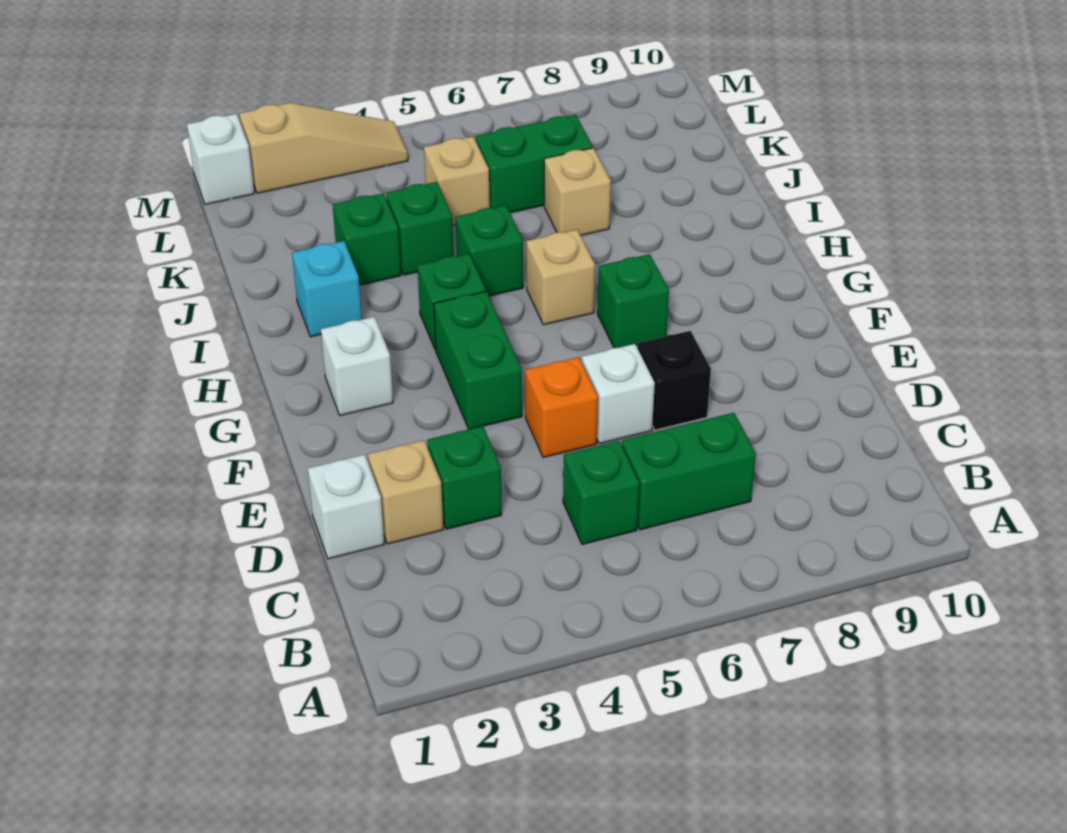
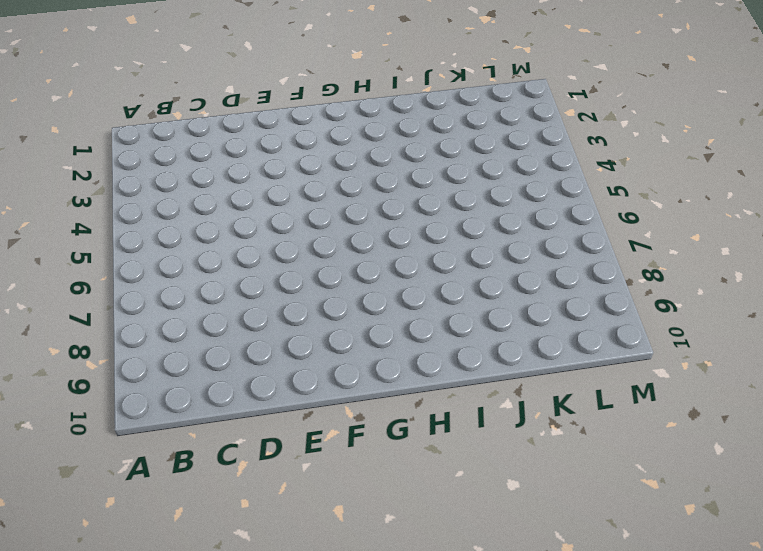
none -> green brick C5 level 1
none -> green brick C6:C7 level 1
none -> white brick D1 level 1

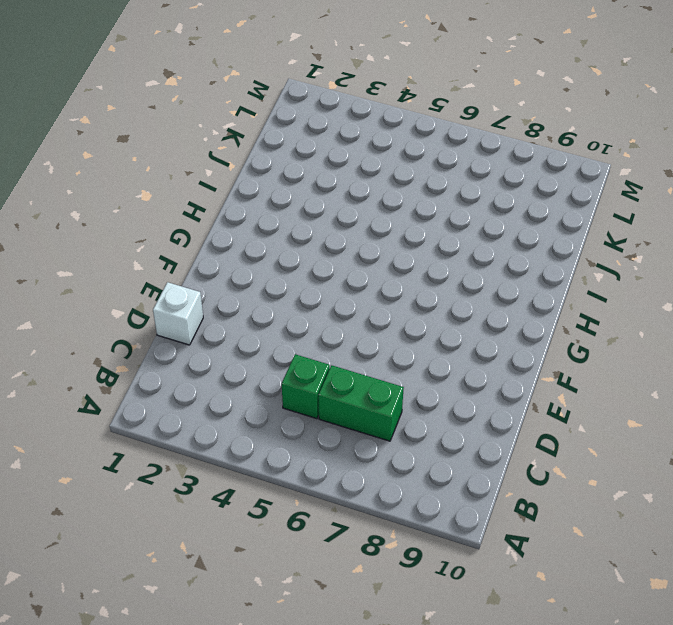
none -> tan brick D2 level 1
none -> green brick D3 level 1
none -> orange brick E5 level 1

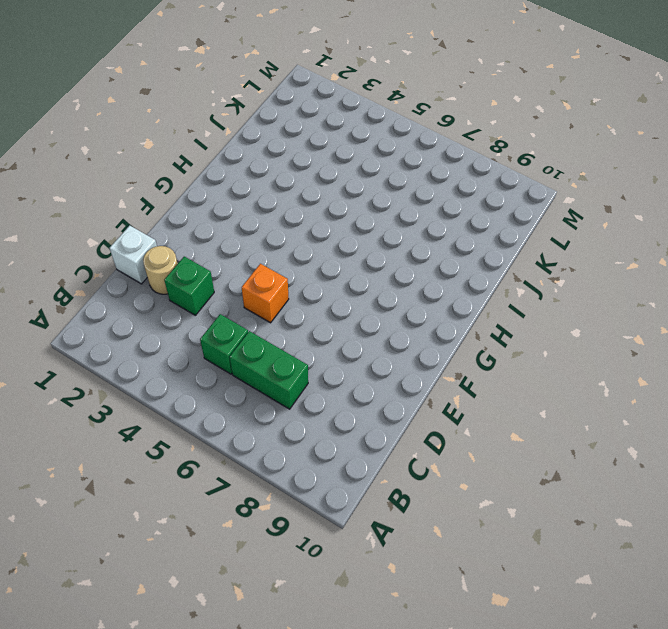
tan round brick D2 level 1 -> tan brick D2 level 1
none -> white brick E6 level 1
none -> black brick E7 level 1
none -> green brick F4:G4 level 1

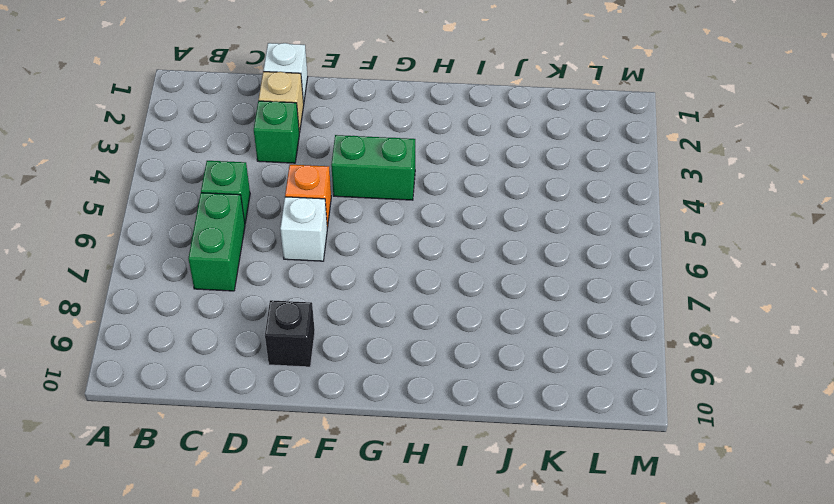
black brick E9 level 1 -> black brick E7 level 1
none -> white brick G2 level 1
none -> green brick G7 level 1
none -> green brick H4 level 1

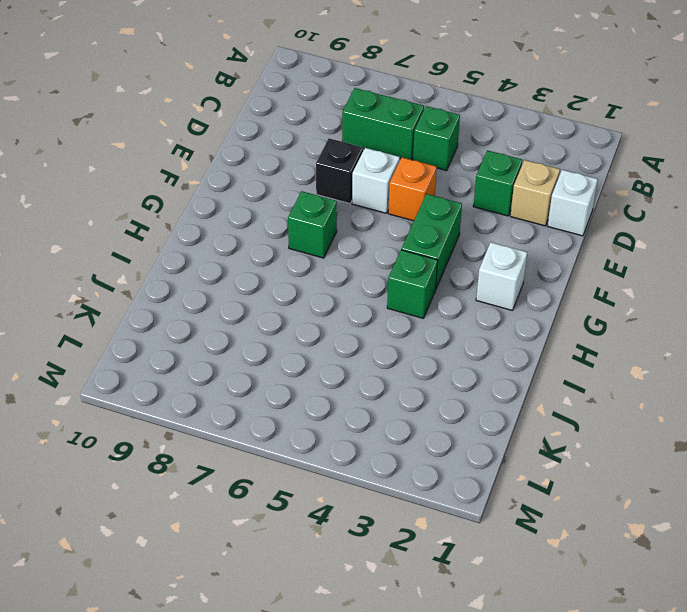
none -> tan brick H6 level 1
none -> cyan brick I2 level 1
none -> green brick I5 level 1

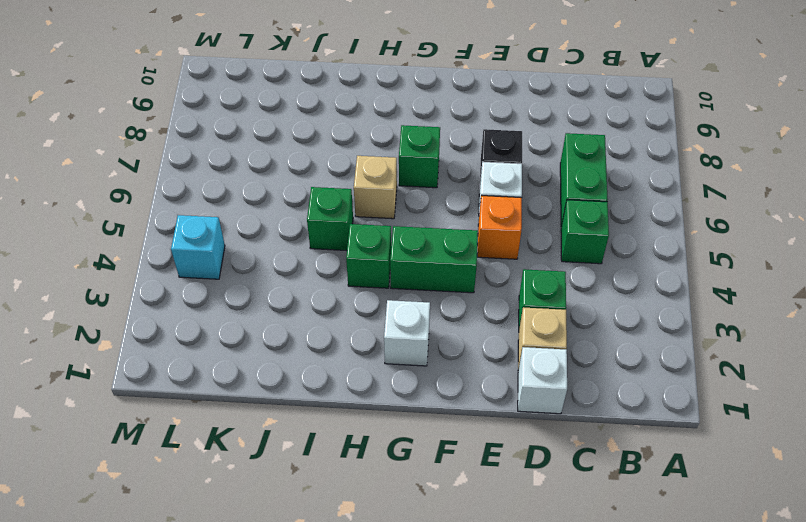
cyan brick L4 level 1 -> cyan brick I2 level 1
none -> green brick J3 level 1
none -> green brick J4 level 1
none -> tan brick J7 level 1

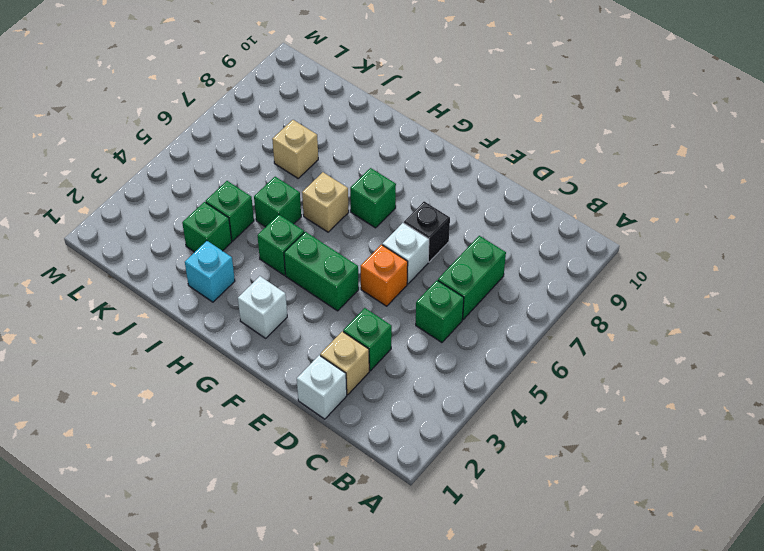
none -> tan brick K5 level 1
none -> green brick K6:K7 level 1
none -> white brick M1 level 1

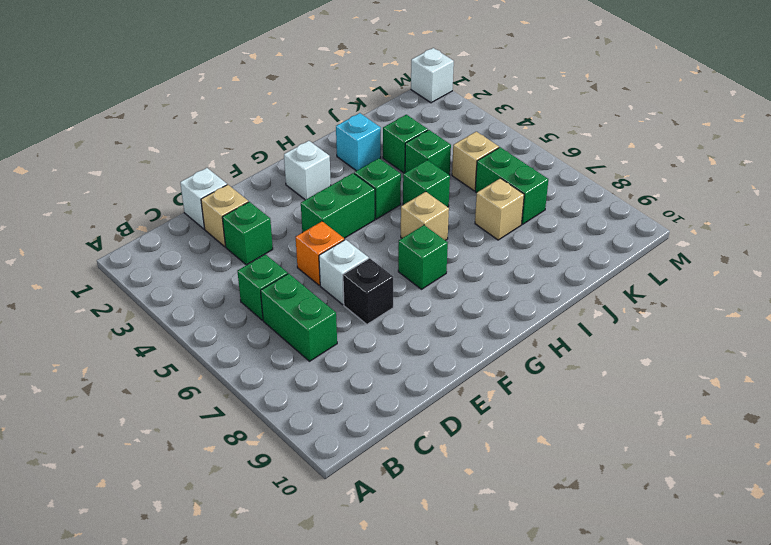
none -> tan slope M2:M4 level 1 top 2

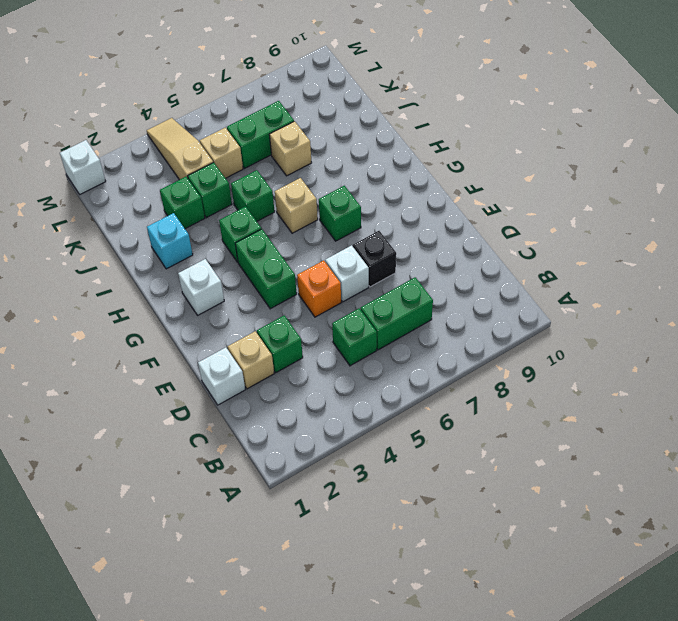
tan slope K4:M4 level 1 top K -> tan slope M2:M4 level 1 top 2

